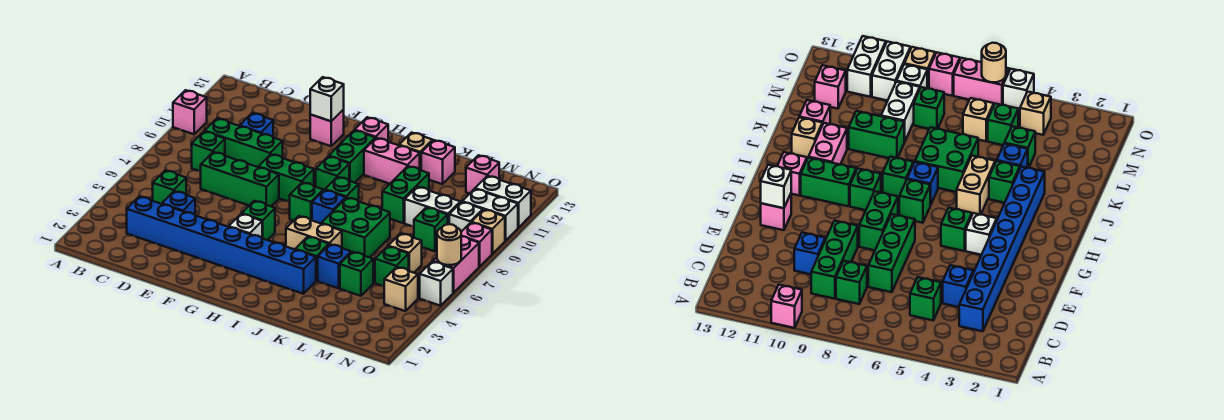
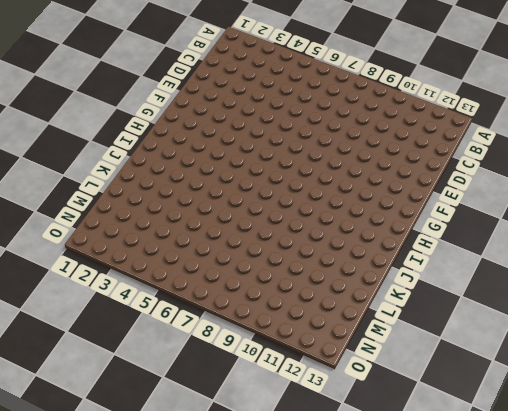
none -> pink brick A10 level 1
none -> blue brick C3:J3 level 1
none -> green brick C5 level 1
none -> green brick C8 level 1

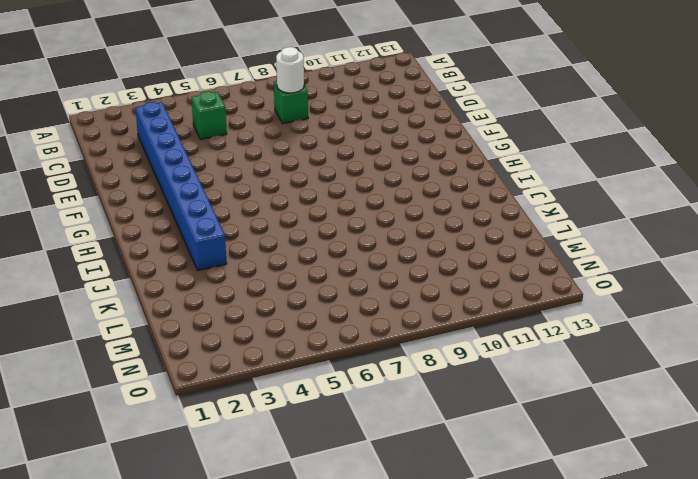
white round brick C8 level 2 -> none
none -> pink brick A10 level 1
none -> green brick C9:E9 level 1
none -> blue brick D4 level 1
none -> green brick D7:F7 level 1

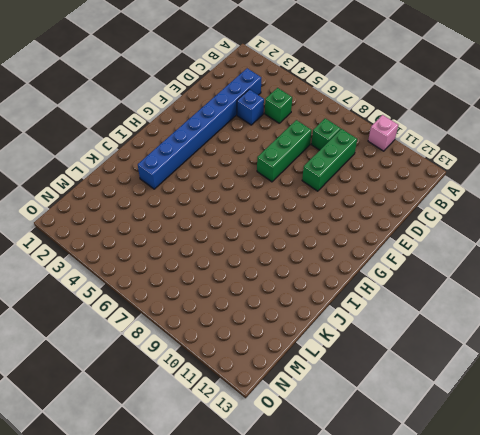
none -> blue brick D10 level 1
none -> green brick F8:G8 level 1
none -> pink brick F12 level 1
none -> white brick G4 level 1

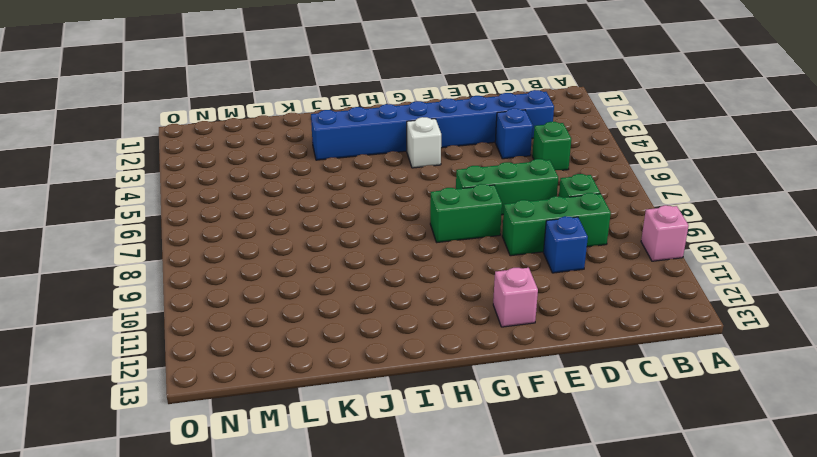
none -> green brick G5 level 1
none -> green brick H7 level 1
none -> green brick H9 level 1
none -> green brick H10:H11 level 1

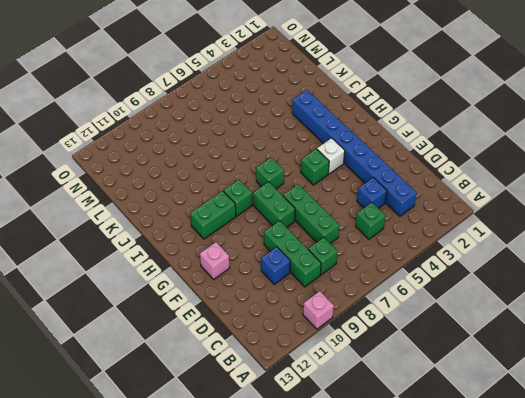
none -> pink brick H12 level 1
none -> tan brick I5:J5 level 1
none -> blue brick I7 level 1
none -> green brick I8 level 1

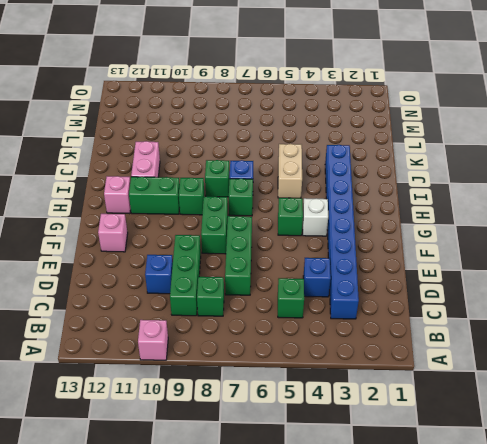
none -> green brick J4 level 1
none -> green brick J6:K7 level 1
none -> tan brick J12 level 1
none -> blue brick K4 level 1

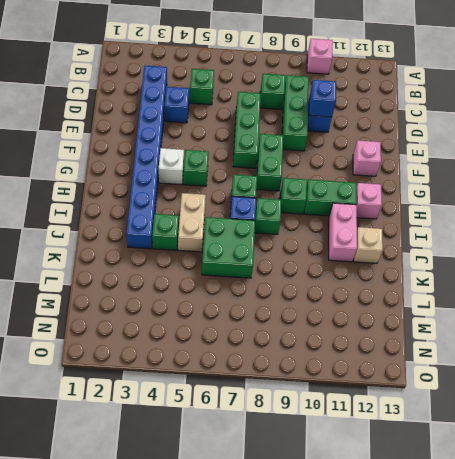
blue brick D10 level 2 -> blue brick K4 level 1
none -> green brick K9:K10 level 1
none -> pink brick K12 level 1
none -> green brick L4 level 1
none -> white brick L9:M9 level 1

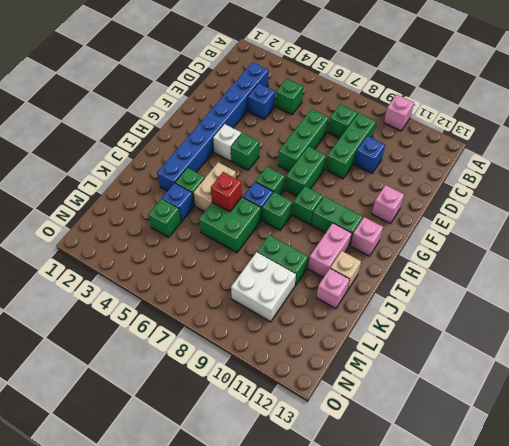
red brick J6 level 2 -> none
white brick L9:M10 level 1 -> white brick L9:M9 level 1
none -> green brick M5 level 1
none -> tan brick M6 level 1
none -> green brick M8 level 1
none -> pink brick M12 level 1

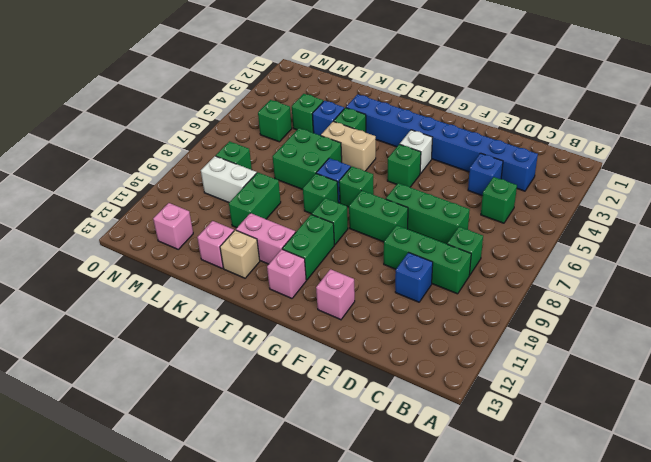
none -> pink brick A10 level 1
none -> tan brick M6 level 1
none -> tan brick N4 level 1
none -> white brick N9 level 1

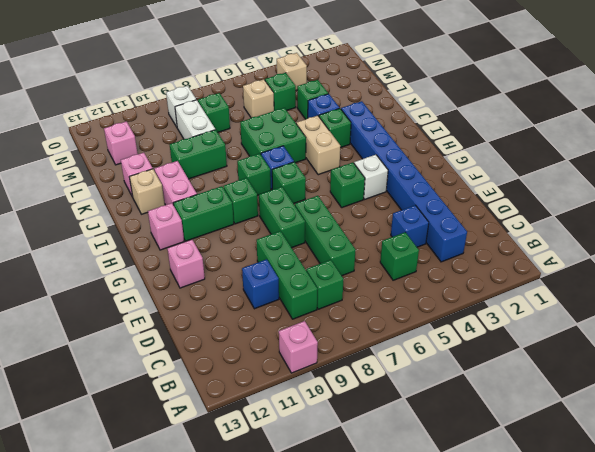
none -> white brick N10:O10 level 1
none -> white brick N11:O11 level 1
none -> white brick O5 level 1
none -> pink brick O6:O7 level 1

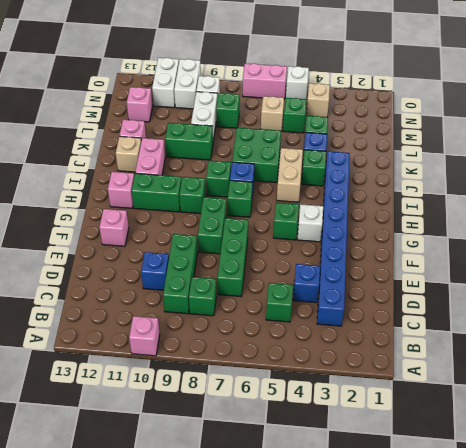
none -> pink brick O8 level 1
none -> tan brick O9 level 1
none -> white brick F12 level 2
none -> tan round brick O6 level 2

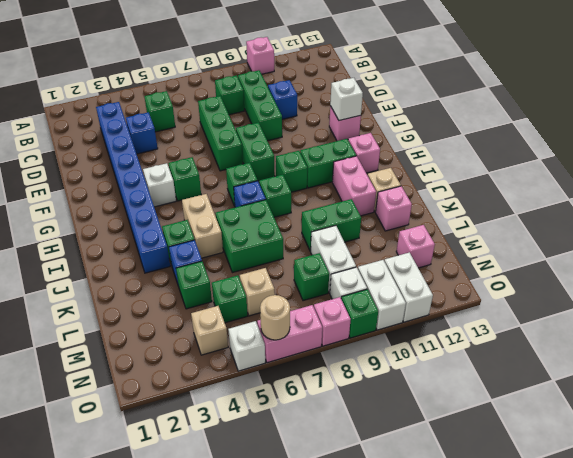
green brick O9 level 1 -> tan brick O9 level 1

